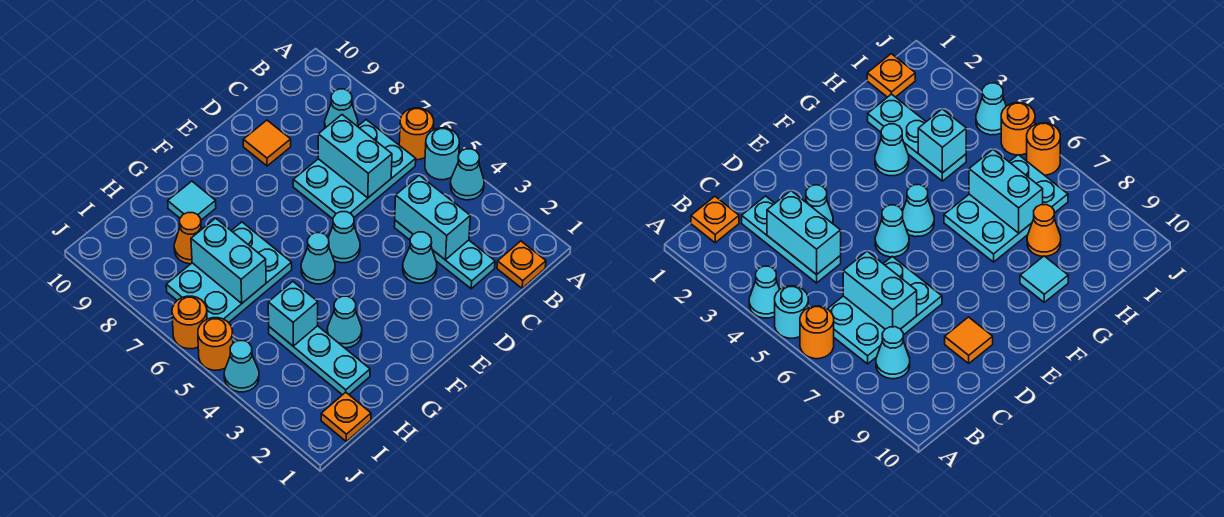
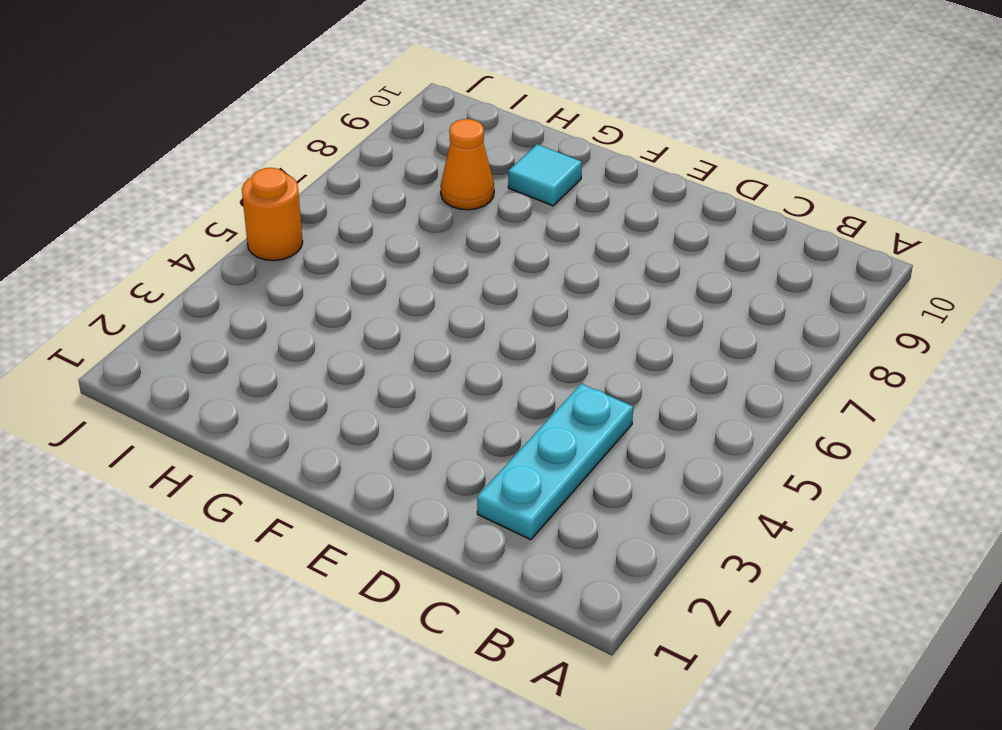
none -> cyan cone A4 level 1
none -> cyan round brick A5 level 1
none -> orange round brick A6 level 1

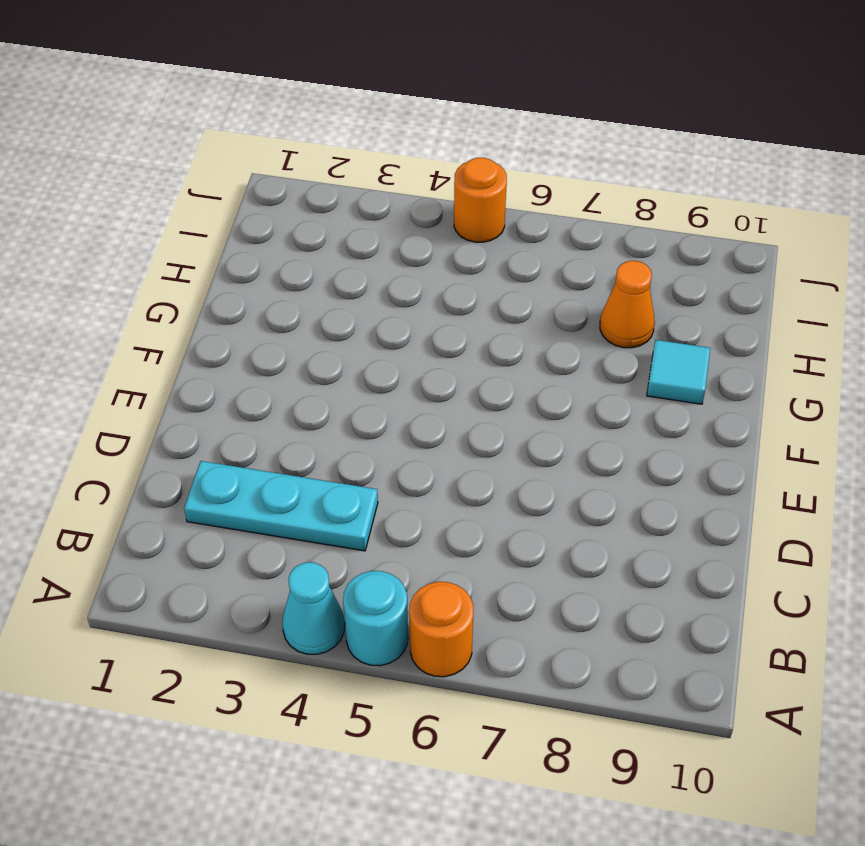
none -> orange plate B1 level 1
none -> cyan plate B6:D7 level 1
none -> cyan cone B8 level 1

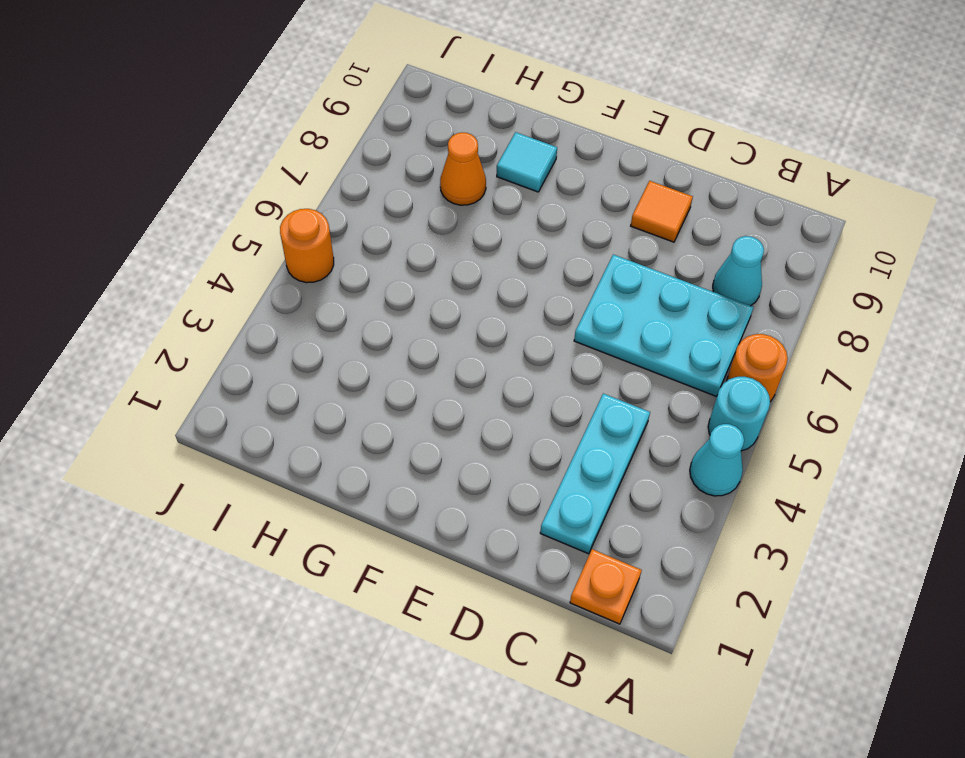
none -> cyan cone D3 level 1
none -> cyan cone E5 level 1
none -> cyan cone F5 level 1

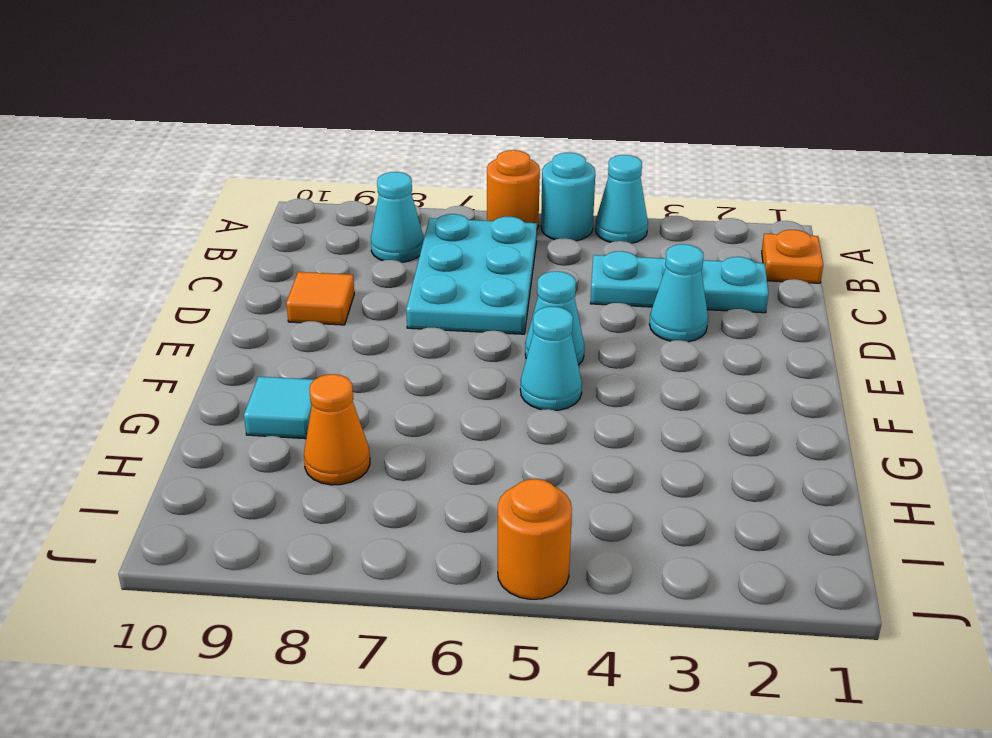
none -> cyan cone G3 level 1
none -> cyan plate G6:I7 level 1
none -> cyan plate H2:H4 level 1

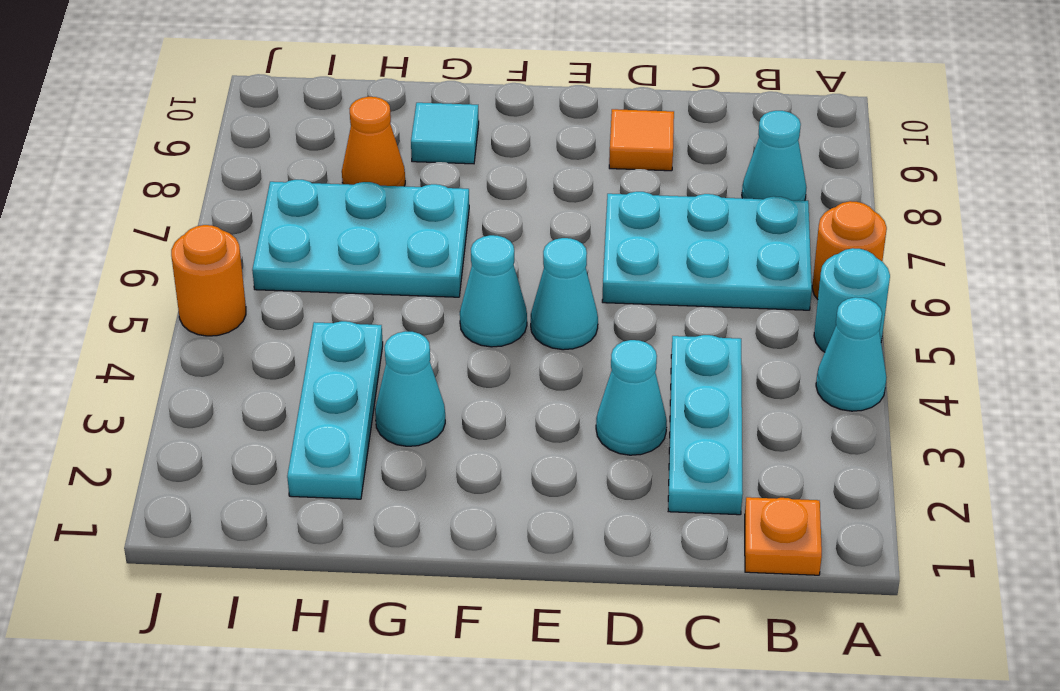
none -> orange plate I1 level 1
none -> cyan cone J4 level 1
none -> orange round brick J6 level 1

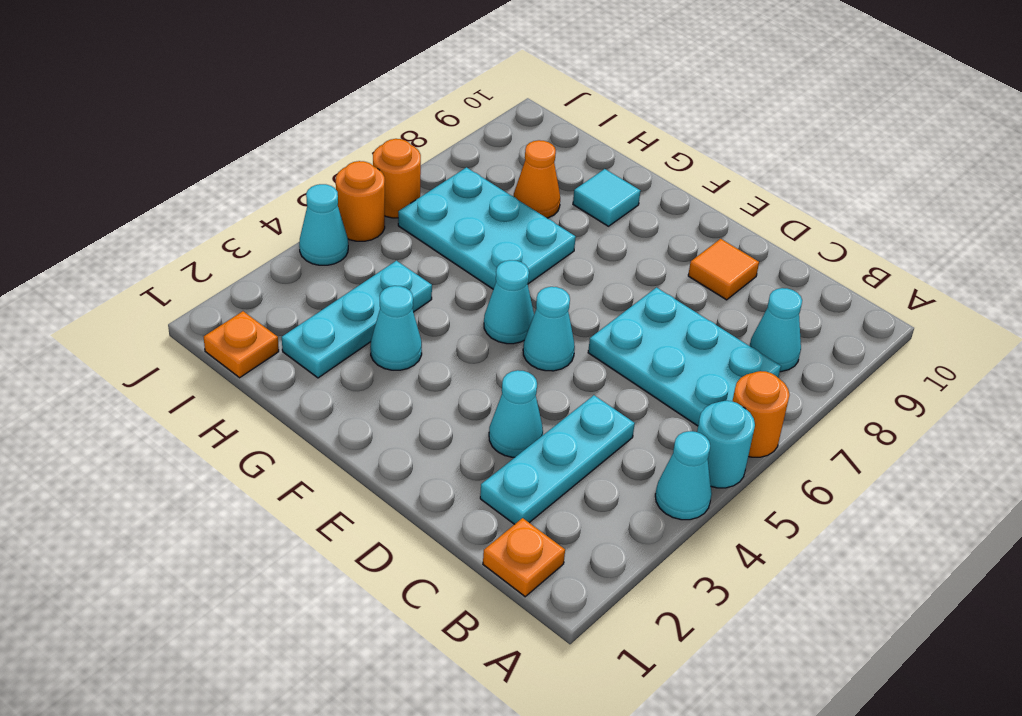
none -> cyan brick C3:C4 level 2
none -> cyan brick C6:C7 level 2
none -> cyan brick H4 level 2

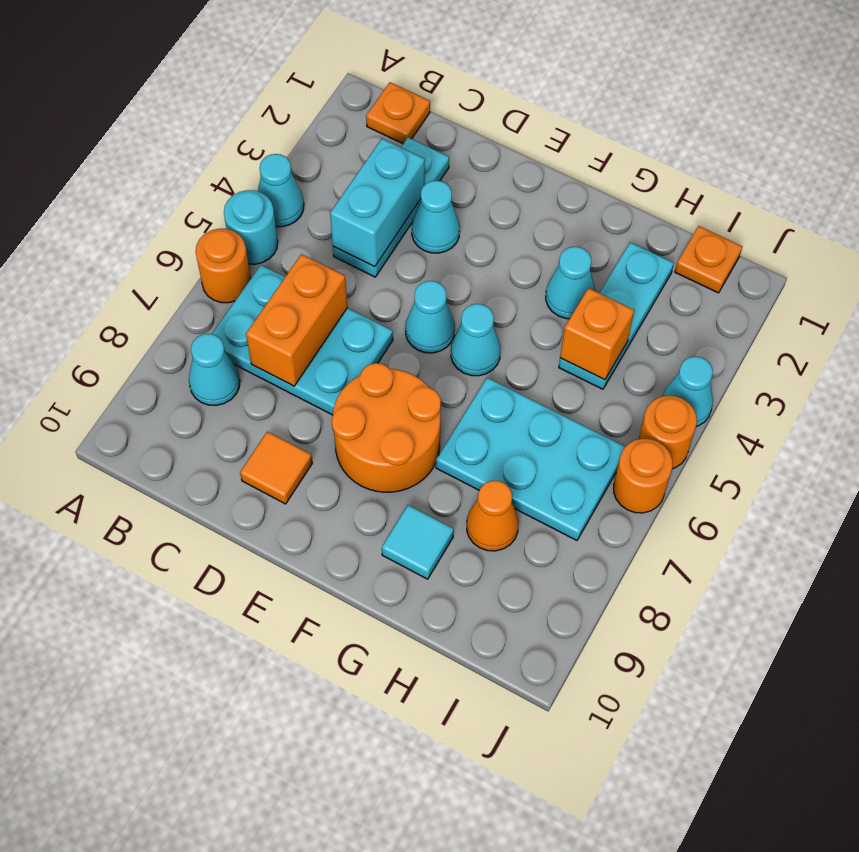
orange brick C6:C7 level 2 -> cyan brick C6:C7 level 2
orange round brick E7:F8 level 1 -> none
orange brick H4 level 2 -> cyan brick H4 level 2
none -> cyan brick H6:H7 level 2

